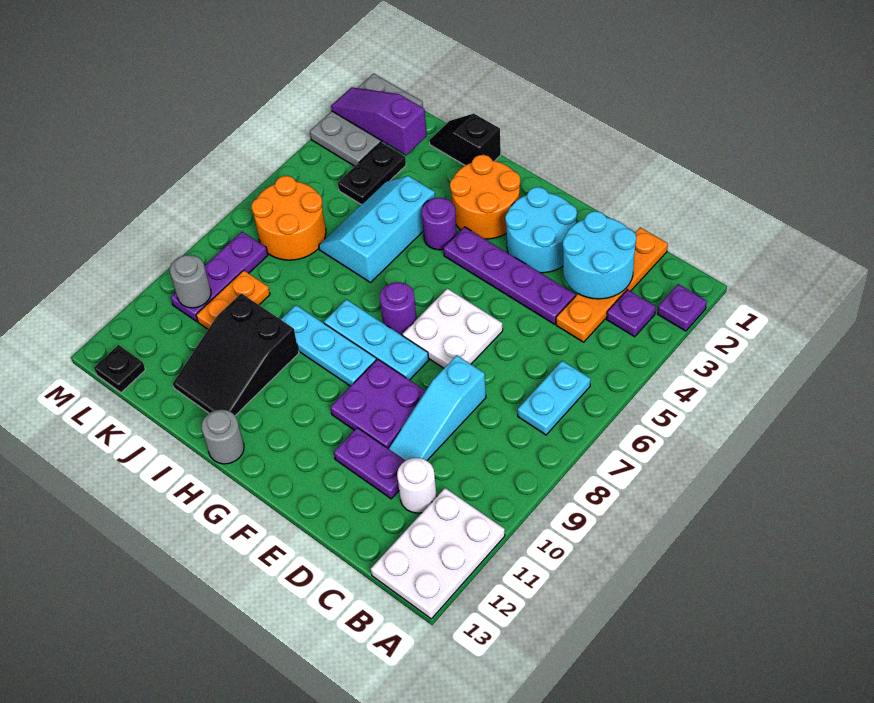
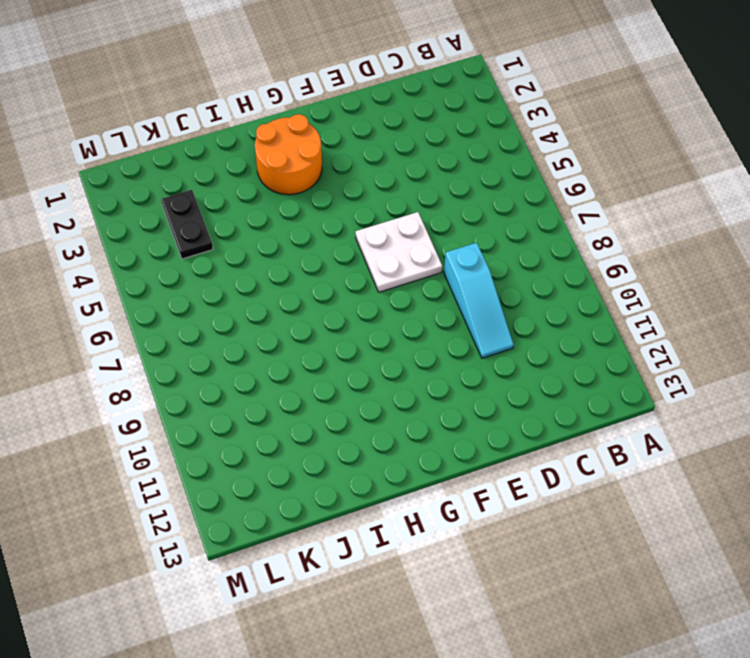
none -> purple plate A2 level 1
none -> white plate A11:B13 level 1
none -> purple plate B3 level 1
none -> cyan plate B6:B7 level 1

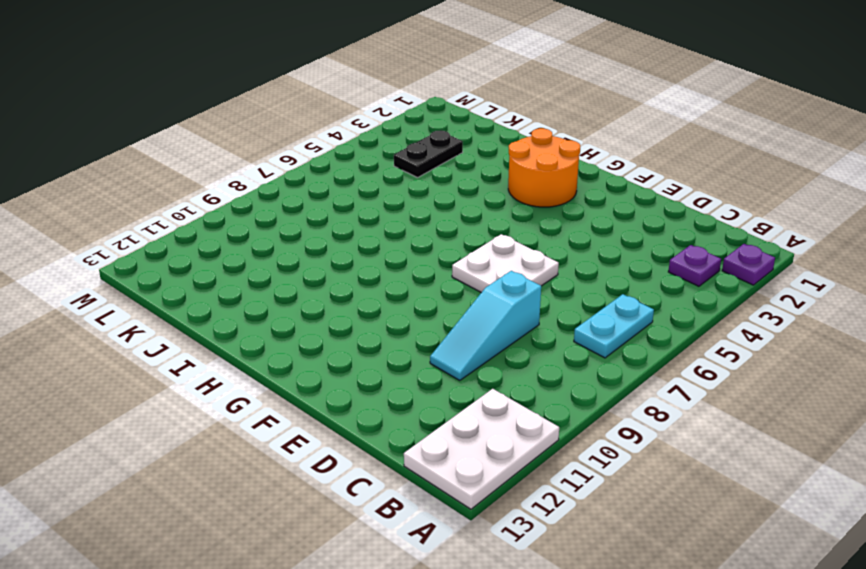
none -> orange plate C1:C4 level 1
none -> white round brick C11 level 1
none -> purple plate D4:G4 level 1
none -> purple plate D11:E11 level 1

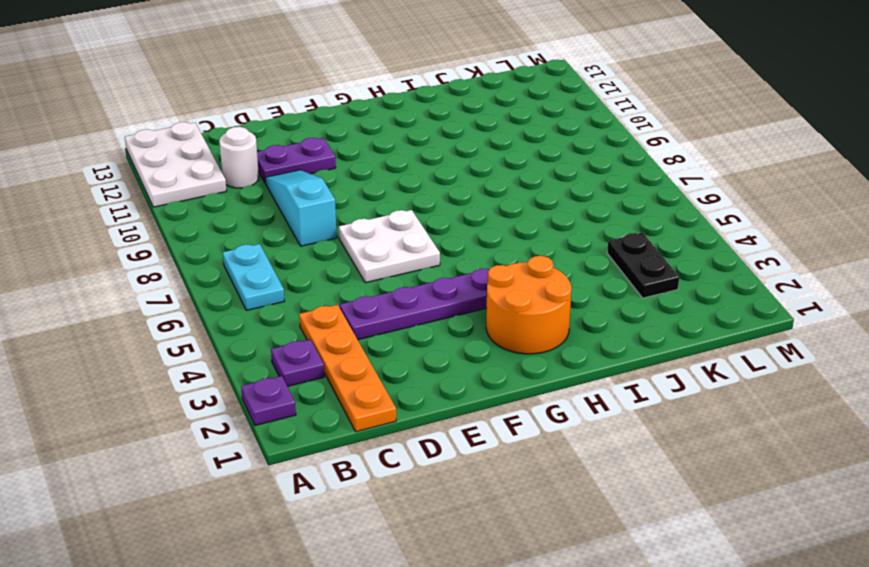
none -> cyan round brick E2:F3 level 1
none -> purple plate E9:F10 level 1
none -> cyan plate F8:H8 level 1
none -> purple round brick G7 level 1

